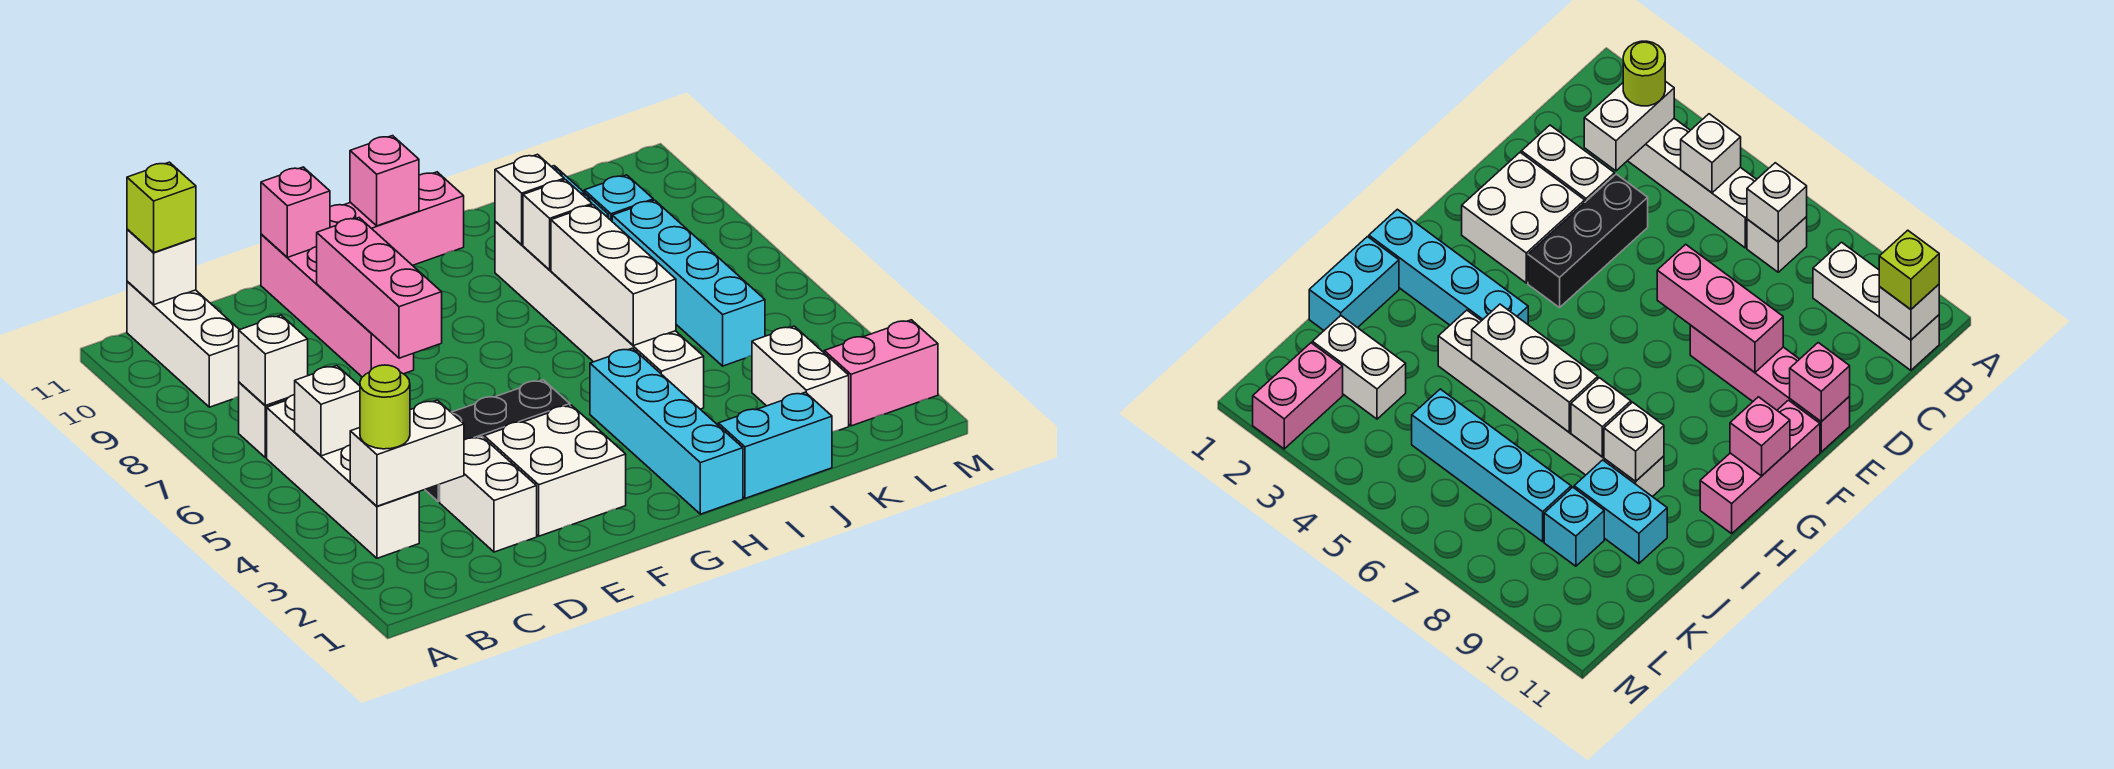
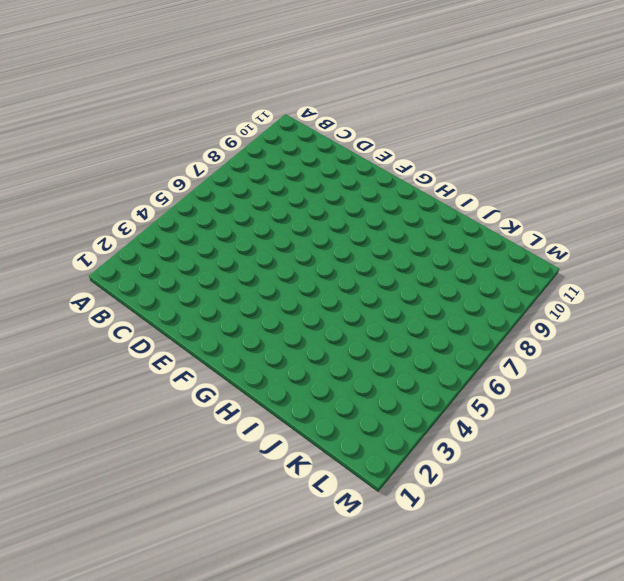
none -> white brick B3:B6 level 1
none -> white brick B7 level 1
none -> white brick B9:B11 level 1

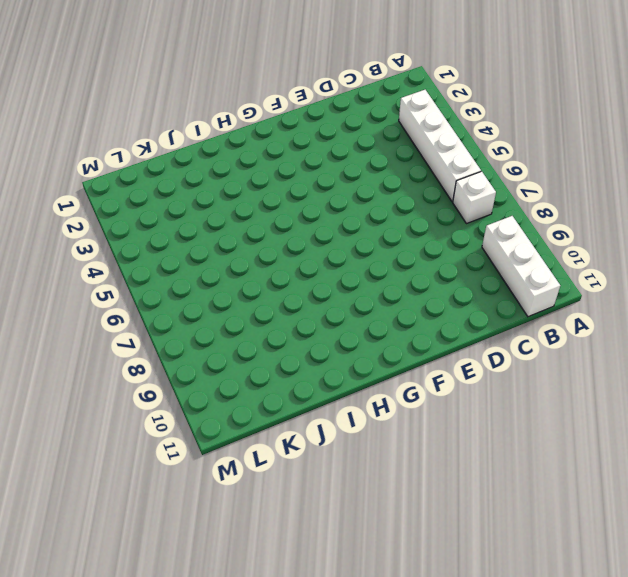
none -> white brick D2:D3 level 1
none -> black brick D4:F4 level 1
none -> white brick E2:F3 level 1

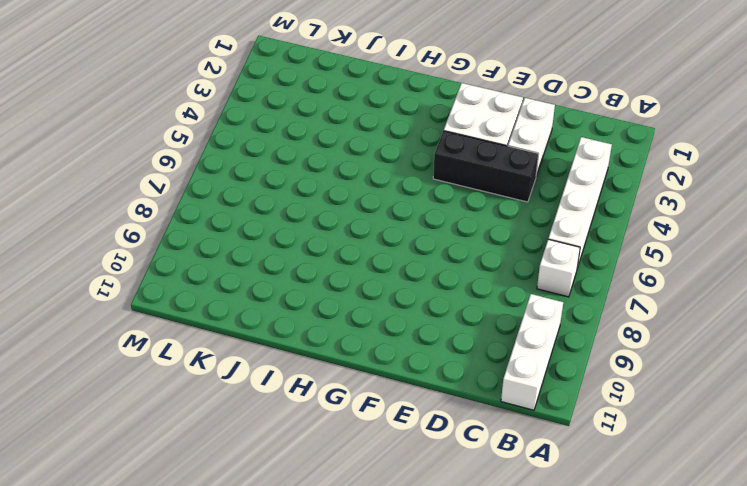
none -> pink brick E8:E11 level 1
none -> pink brick F11:H11 level 1
none -> cyan brick H1:H4 level 1

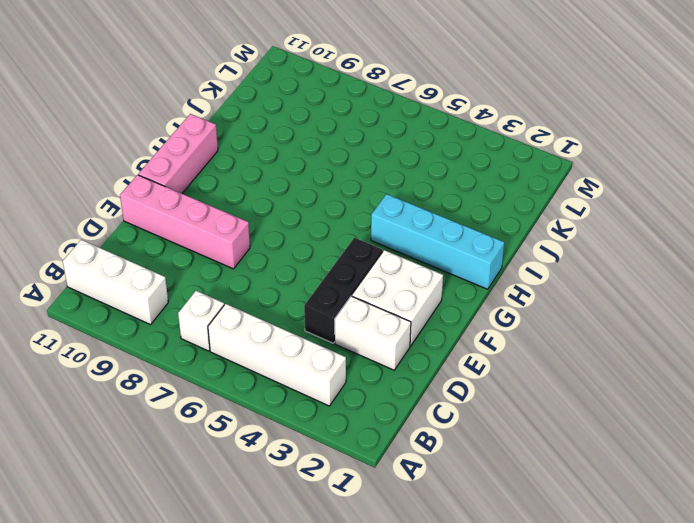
none -> cyan brick I1:J1 level 1
none -> white brick I4:I9 level 1
none -> cyan brick J9:J10 level 1

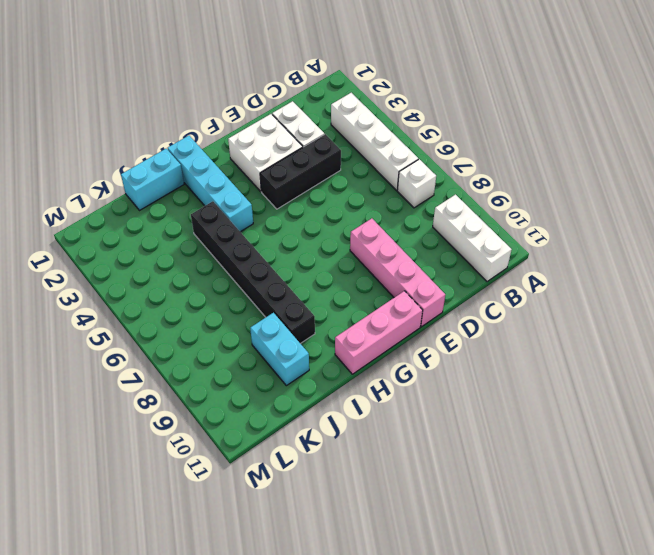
black brick I4:I9 level 1 -> white brick I4:I9 level 1
none -> white brick K2:K3 level 1
none -> cyan brick K5:K8 level 1
none -> cyan brick K9 level 1

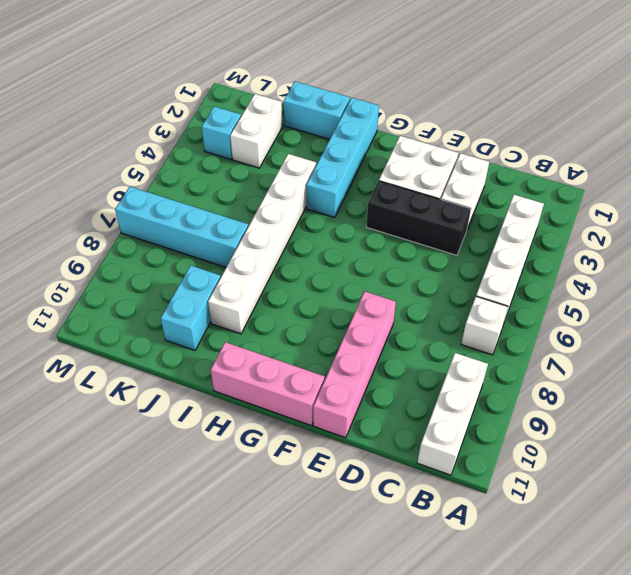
cyan brick J7:M7 level 1 -> cyan brick K5:K8 level 1
cyan brick L3 level 1 -> cyan brick K9 level 1
none -> pink brick L2:M2 level 1
none -> white brick B3:C3 level 2
none -> white brick B5 level 2

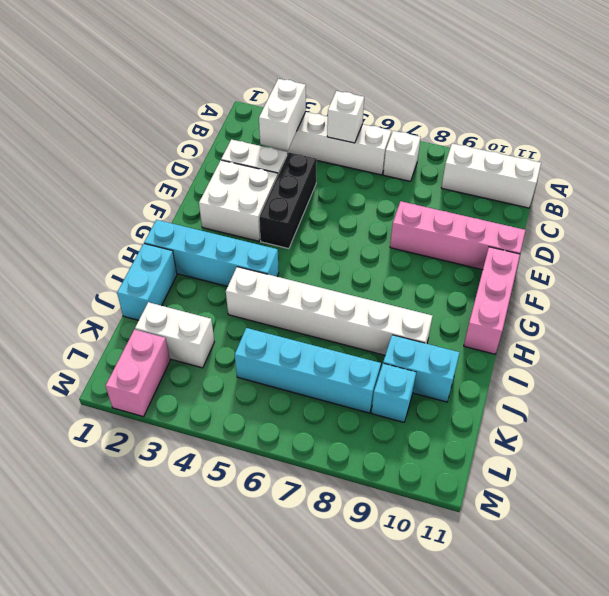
none -> white brick B7 level 2
none -> white brick B11 level 2
none -> pink brick E7:E9 level 2

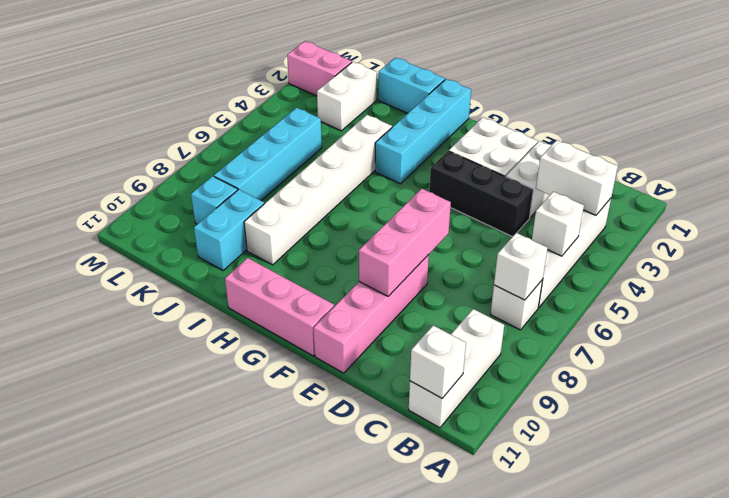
none -> pink brick E11 level 2
none -> pink brick G11 level 2
none -> white brick I5:I7 level 2

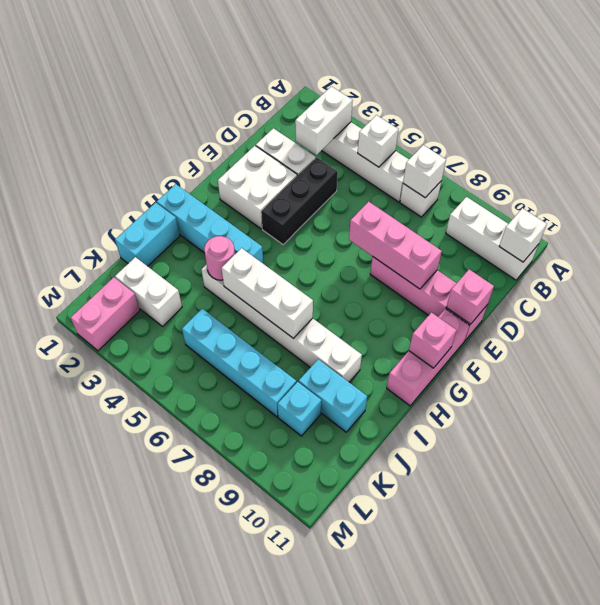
pink round brick I4 level 2 -> none
none -> white brick I8 level 2
none -> white brick I9 level 2
none -> lime round brick B3 level 3

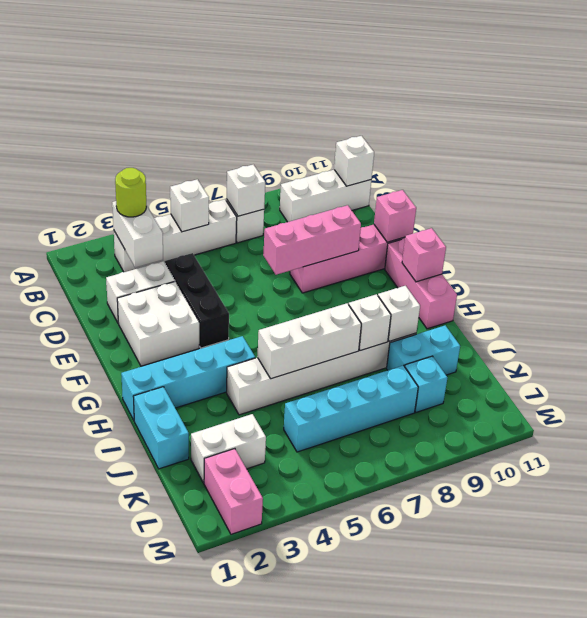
none -> lime brick B11 level 3

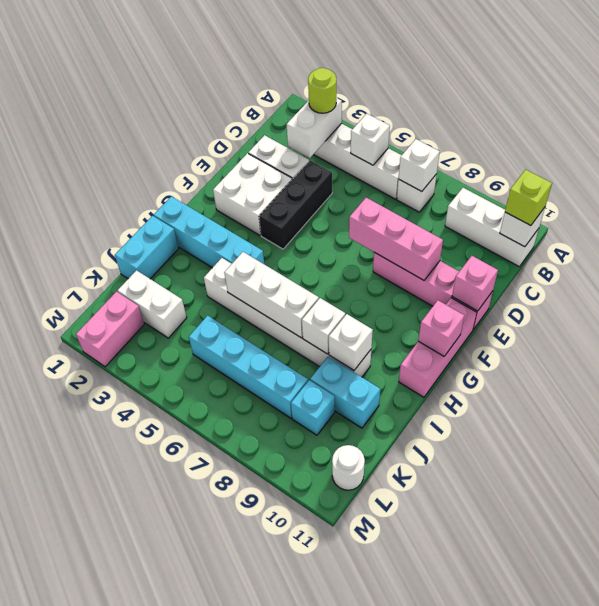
white round brick L11 level 1 -> none

